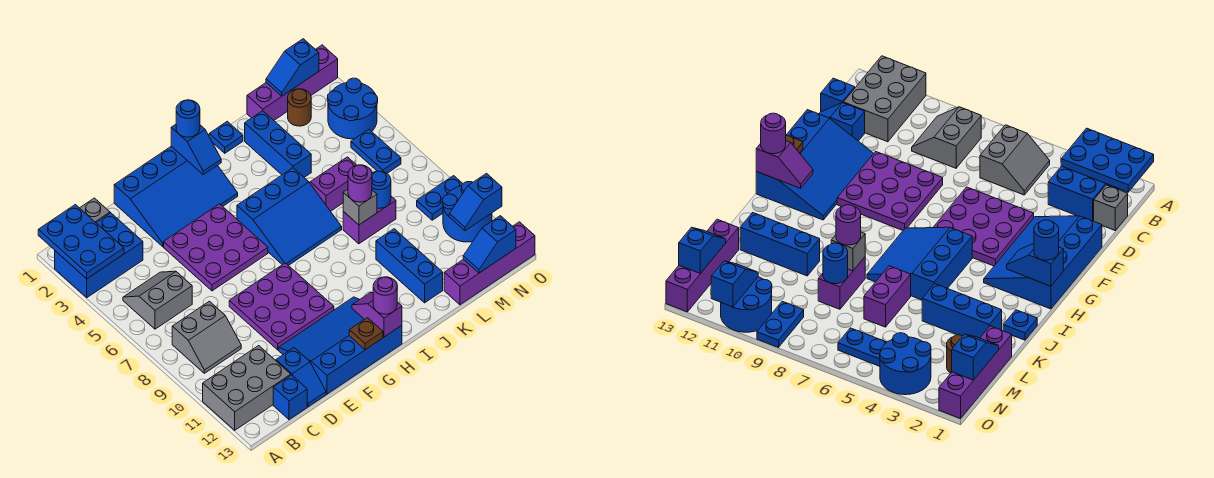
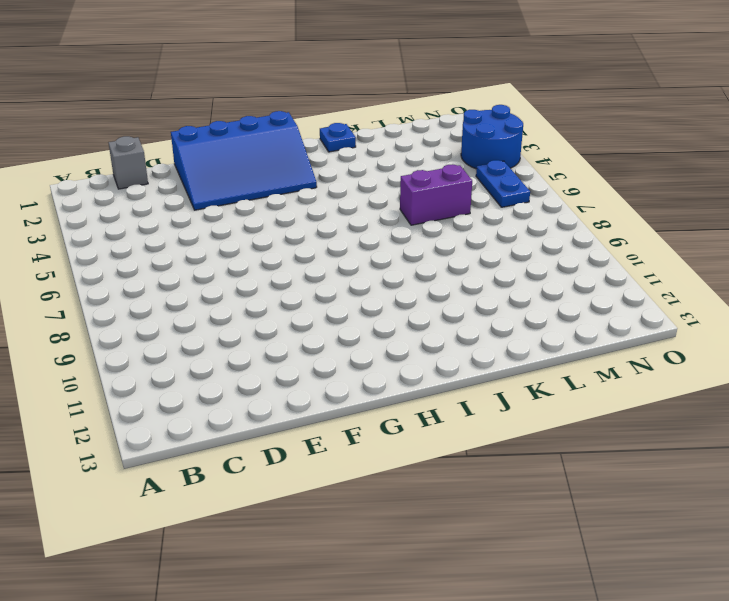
none -> blue brick A2:C3 level 1
none -> grey brick A11:C12 level 1
none -> grey slope B5:C6 level 1 top 6
none -> grey slope B8:C9 level 1 top 8

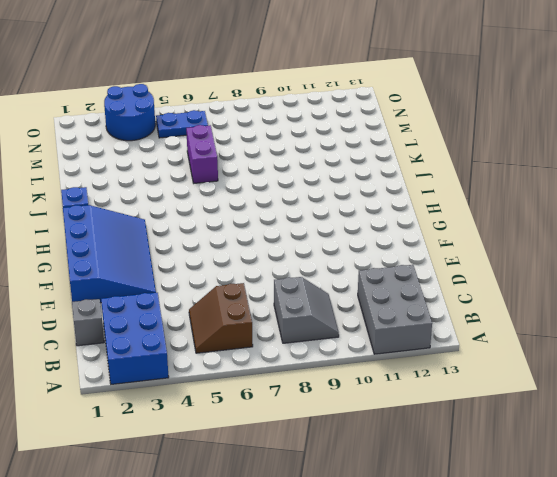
brown slope B5:C6 level 1 top 6 -> grey slope B5:C6 level 1 top 6
none -> blue brick C13 level 1
none -> blue slope D12:D13 level 1 top 12
none -> purple plate E4:G6 level 1
none -> purple plate E8:G10 level 1

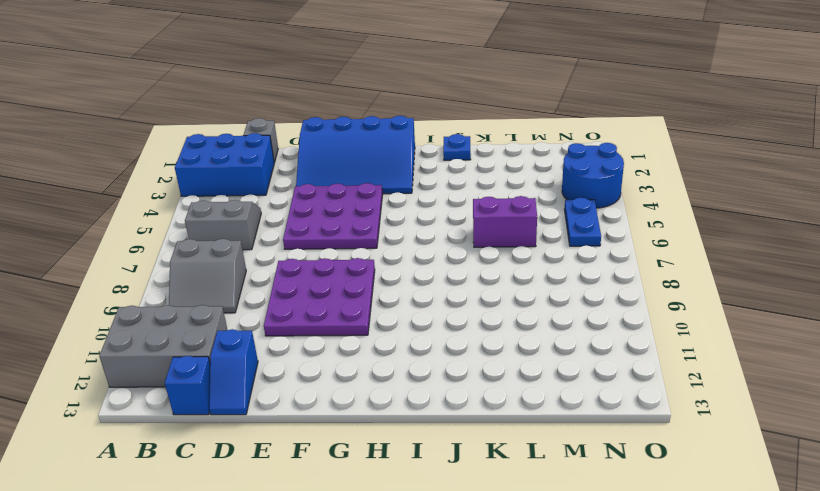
none -> blue slope E11:H13 level 1 top 13
none -> blue slope H5:J7 level 1 top 5
none -> blue brick K2:K4 level 1
none -> purple brick K8:L8 level 1

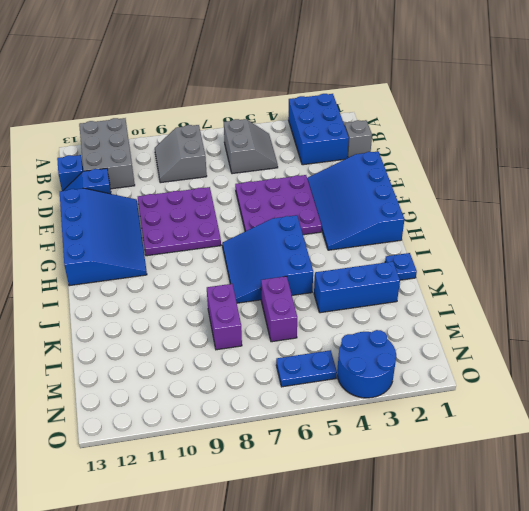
none -> blue brick K10:K12 level 1
none -> purple brick L1:O1 level 1
none -> purple brick L13:O13 level 1
none -> brown round brick M2 level 1

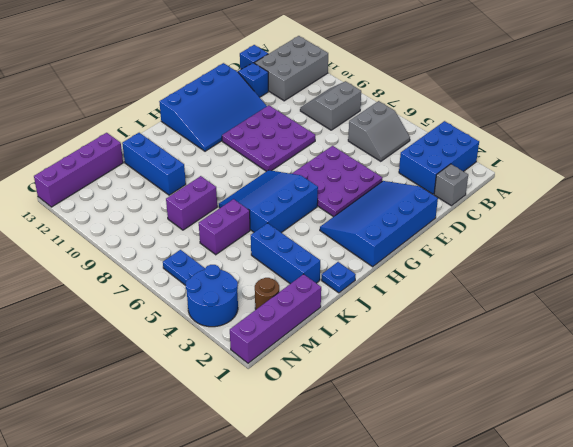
none -> blue plate N9:O9 level 1
none -> blue round brick N10:O11 level 1
none -> blue plate A1:B3 level 2
none -> brown plate G13 level 2

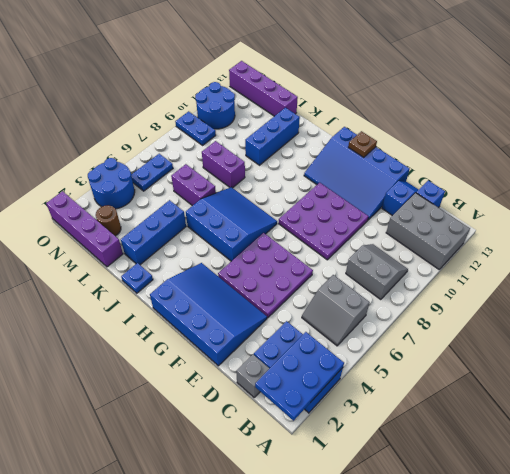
none -> blue slope H1:H2 level 2 top 1
none -> purple slope H12:H13 level 2 top 13
none -> grey brick K8 level 2
none -> blue round brick L8 level 2

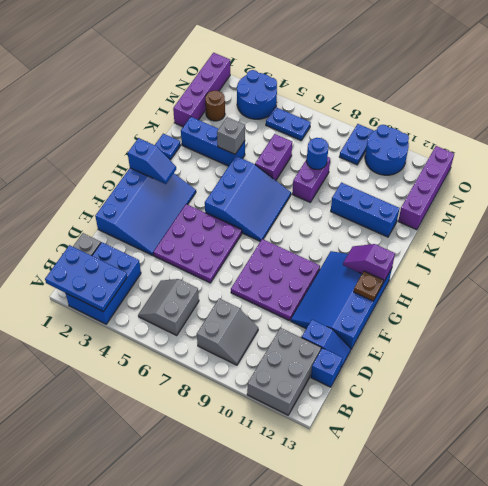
grey brick K4 level 2 -> grey brick K8 level 2
none -> blue slope M1:N1 level 2 top N
none -> blue slope M13:N13 level 2 top N
none -> blue slope N11:O11 level 2 top O
none -> blue round brick H1 level 3

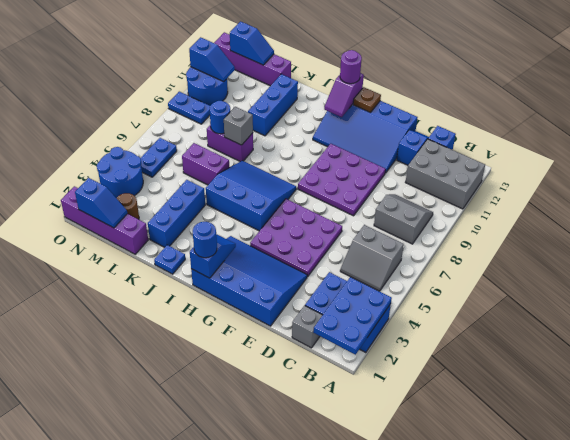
none -> purple round brick K8 level 3

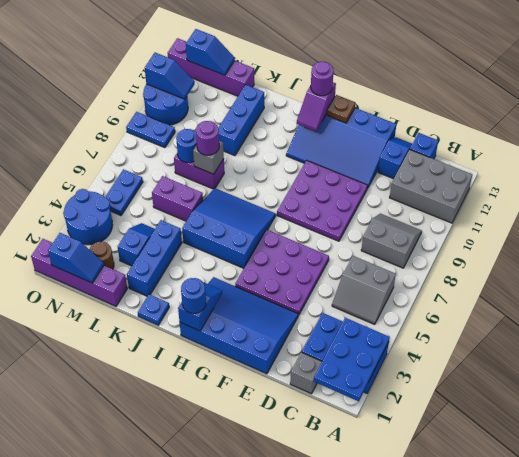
blue slope L3:L4 level 1 top 3 -> none

